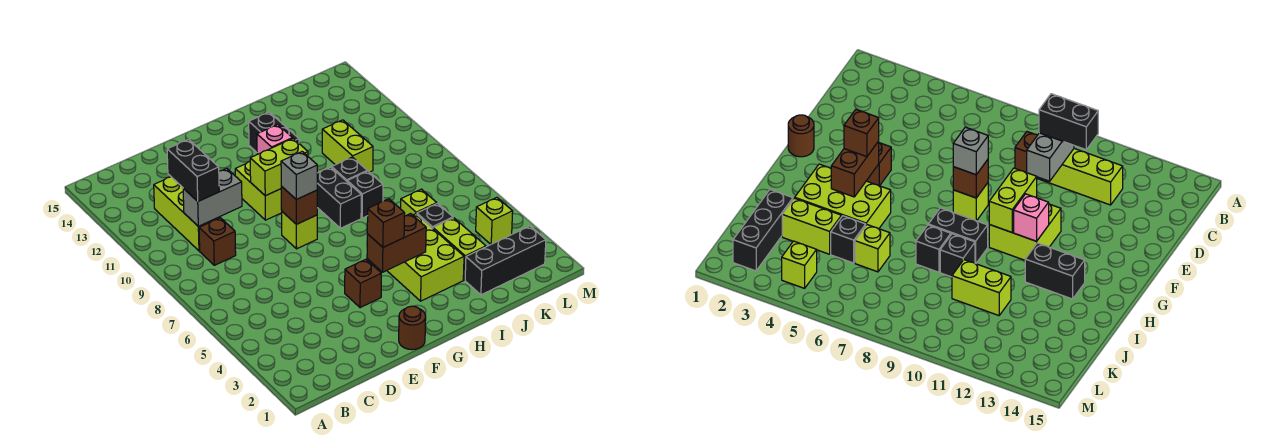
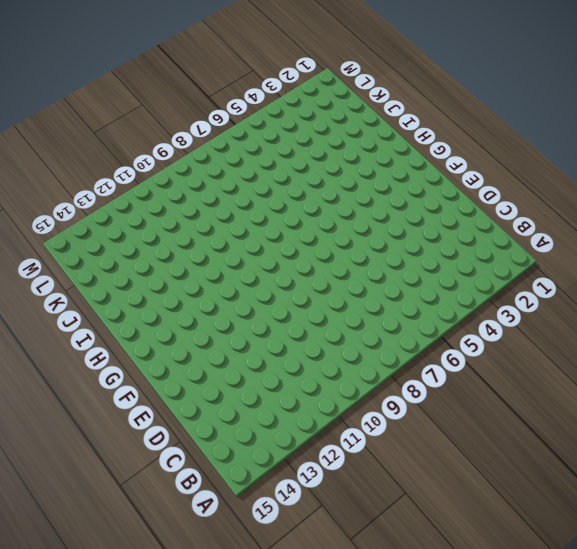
none -> brown brick C9 level 1
none -> lime brick C10:C12 level 1
none -> brown round brick F1 level 1

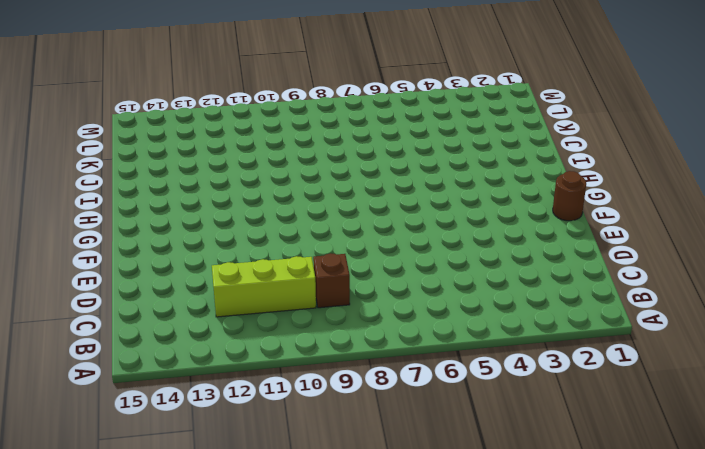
none -> brown brick F4 level 1
none -> lime brick F8 level 1
none -> lime brick F10:G11 level 1

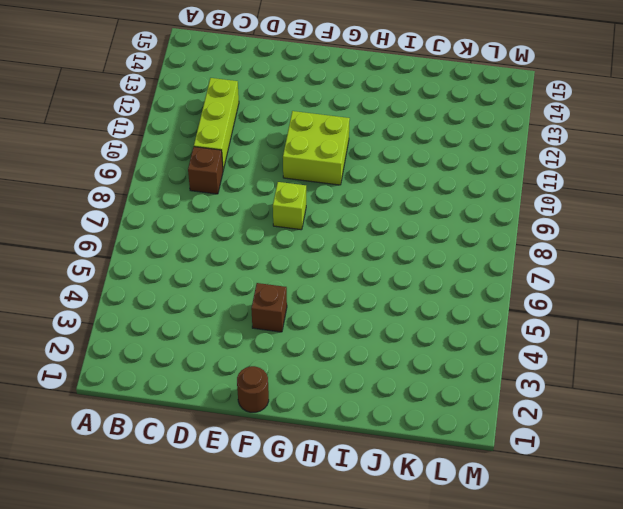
none -> lime brick H3:I5 level 1
none -> black brick H8:H9 level 1
none -> black brick H12:H13 level 1

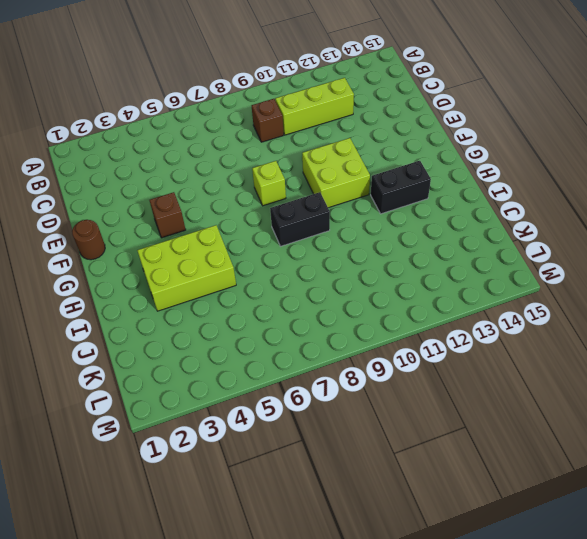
none -> black brick I8 level 1
none -> black brick I9 level 1
none -> black brick J2:L2 level 1

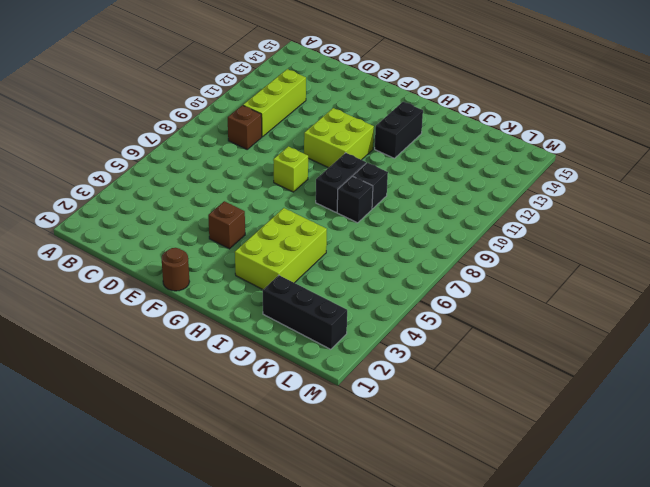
none -> lime brick J3:J4 level 1
none -> black brick J5 level 1
none -> lime brick J6 level 1

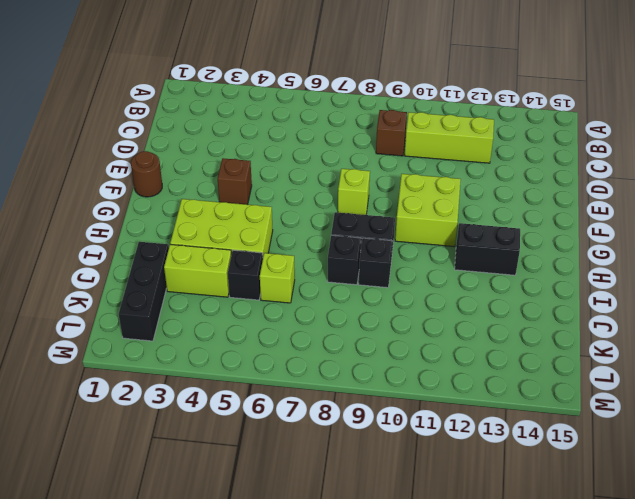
none -> lime brick J10:J11 level 1
none -> lime brick L4 level 1
none -> grey brick C10:D10 level 2

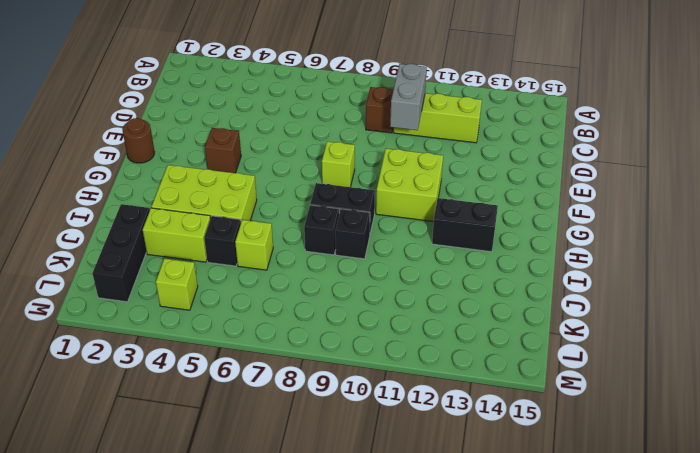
none -> lime brick J10:J11 level 1
none -> brown brick F8 level 2
none -> lime brick F10:G10 level 2

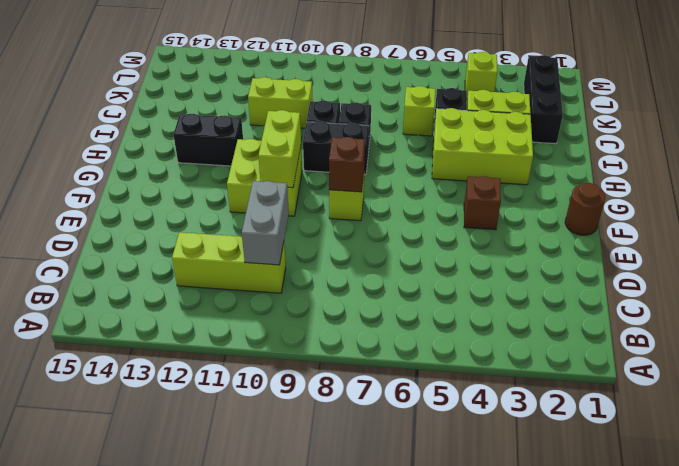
none -> brown brick C9 level 1
none -> brown brick G4:H4 level 2
none -> pink brick G11 level 2

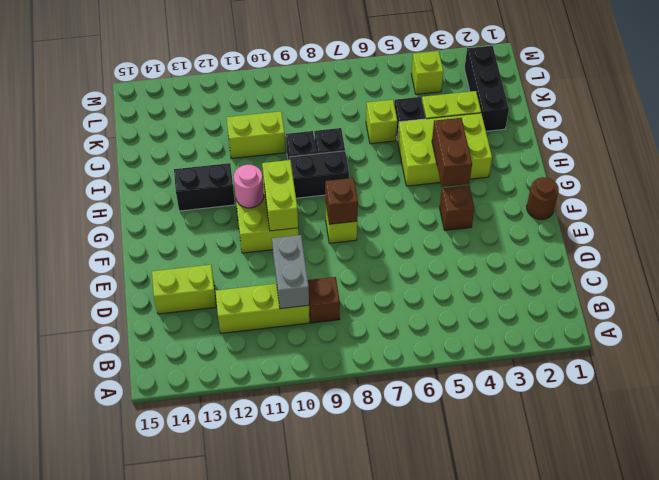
lime brick D13:D14 level 1 -> none
pink round brick G11 level 2 -> pink brick G11 level 2
none -> black brick C10:C11 level 3
none -> grey brick F8 level 3
none -> brown brick G4 level 3

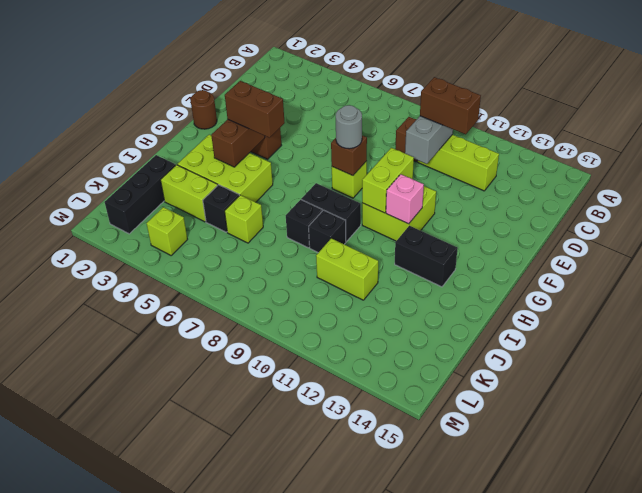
brown brick C10:C11 level 3 -> black brick C10:C11 level 3
grey round brick F8 level 3 -> grey brick F8 level 3
brown brick G4:G5 level 3 -> brown brick G4 level 3

